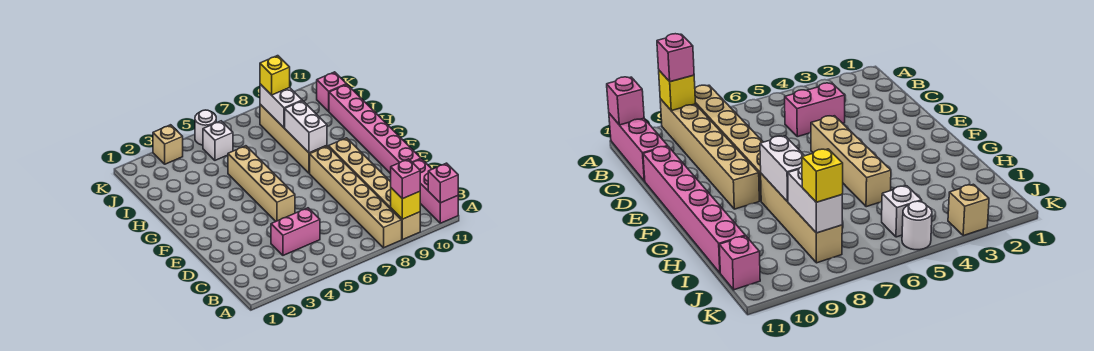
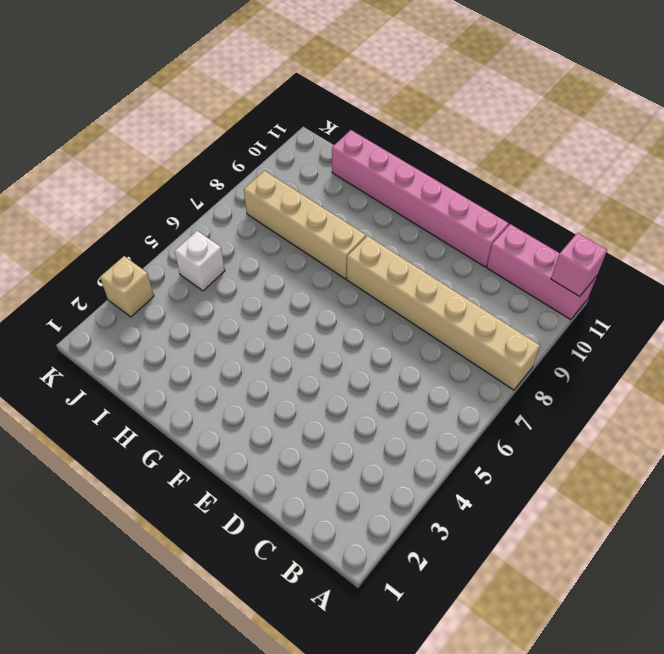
none -> tan brick A9:F9 level 1
none -> pink brick C4:C5 level 1
none -> tan brick E5:H5 level 1

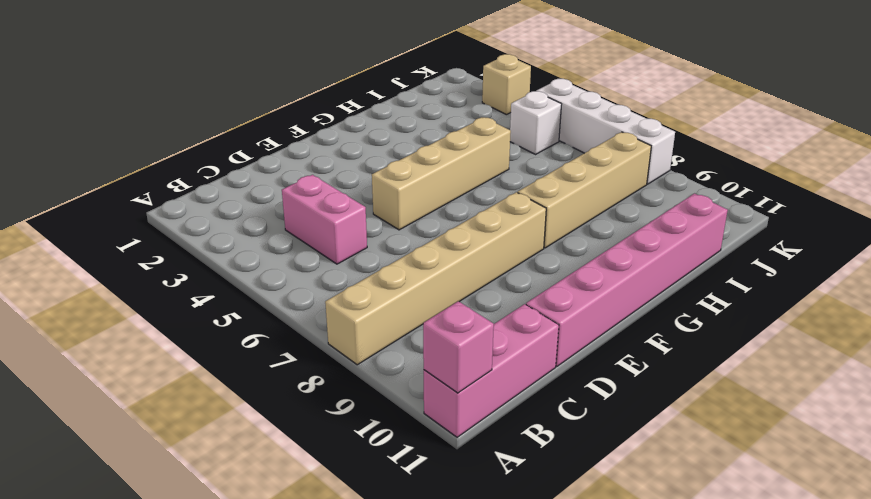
white brick K5:K8 level 1 -> white round brick K5 level 1
none -> tan brick A9:F9 level 1
none -> pink brick J11 level 1
none -> yellow brick A9 level 2

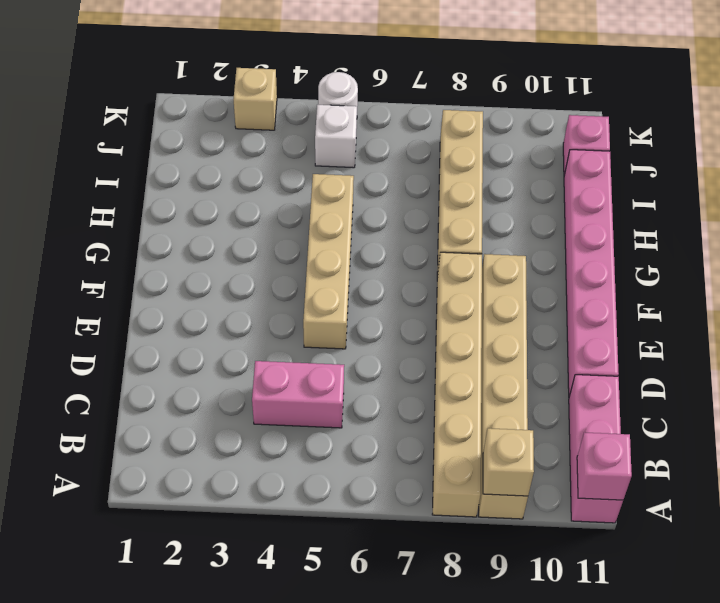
tan brick A9 level 2 -> yellow brick A9 level 2
none -> white brick G8:H8 level 2
none -> white brick I8:J8 level 2
none -> pink brick A9 level 3

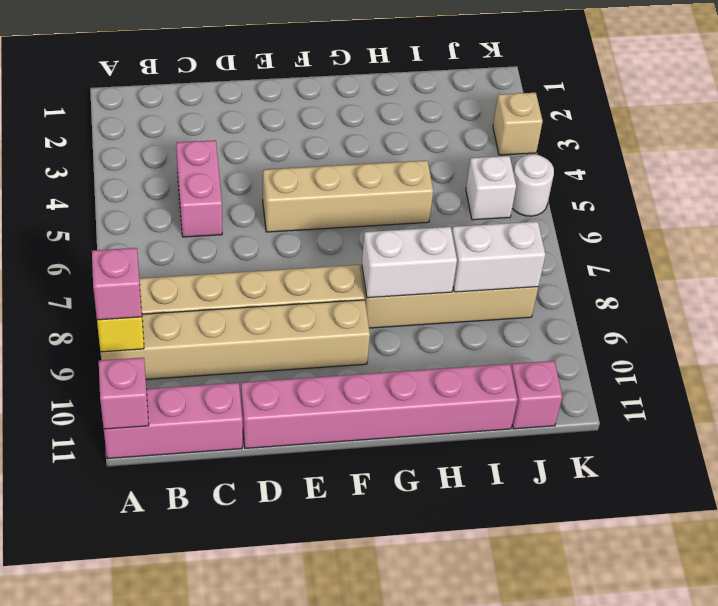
none -> yellow brick J8 level 3

